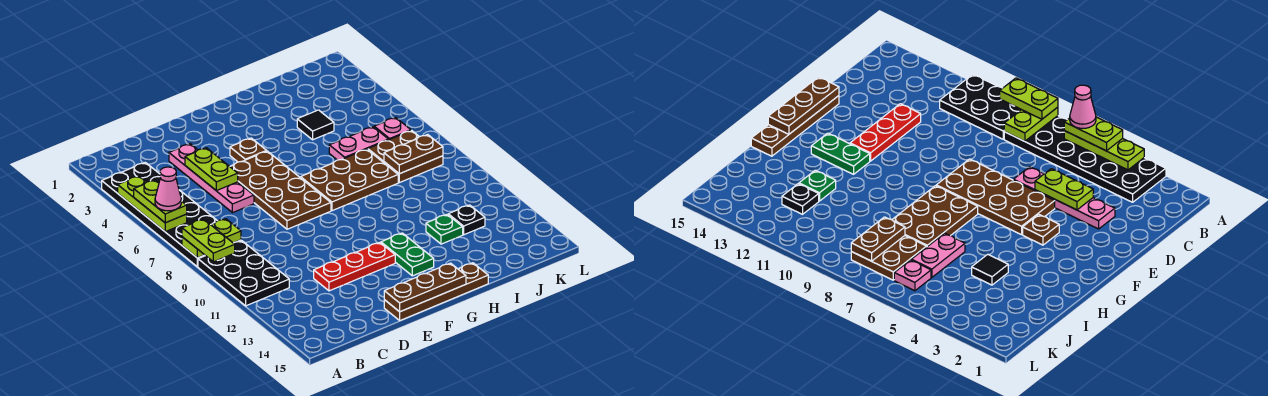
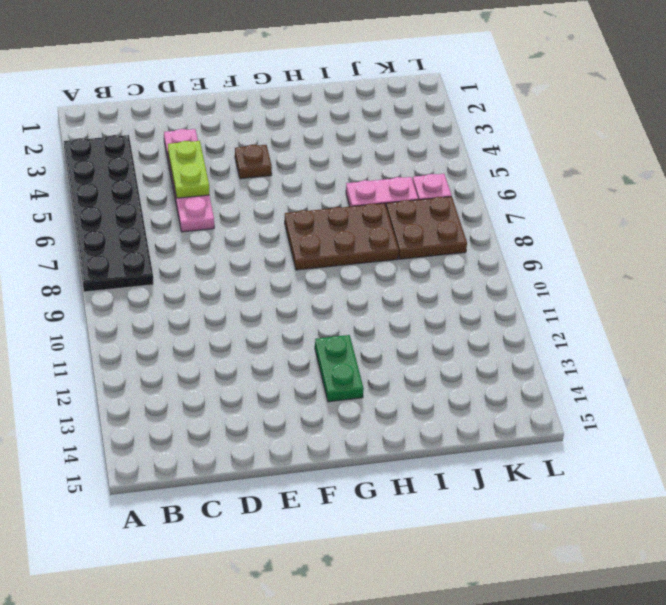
none -> black plate A9:B11 level 1
none -> red plate D12:F12 level 1
none -> brown plate E5:F8 level 1

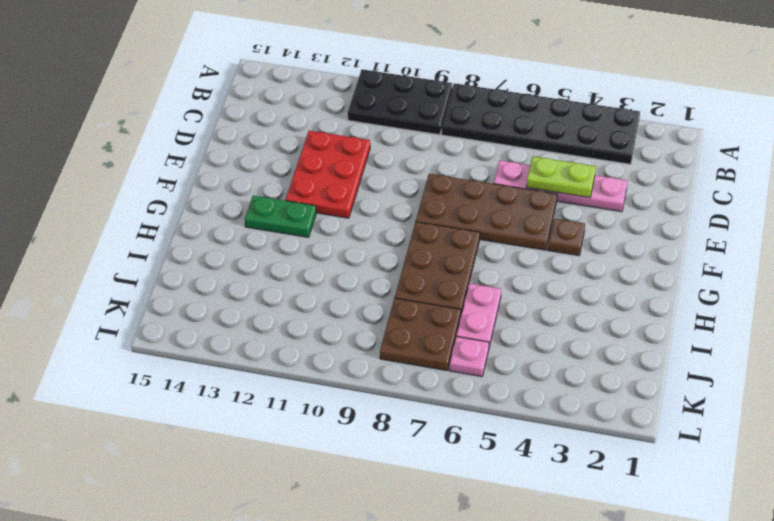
red plate D11:F12 level 1 -> red plate D12:F12 level 1
none -> brown plate E15:H15 level 1
none -> black tile I4 level 1
none -> green plate I12 level 1

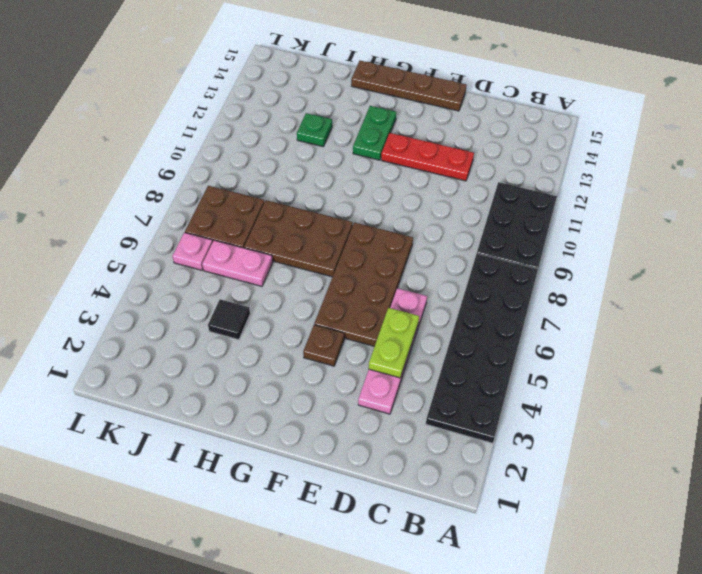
none -> black plate J12 level 1
none -> lime plate A4:A6 level 2
none -> lime plate A8:B8 level 2

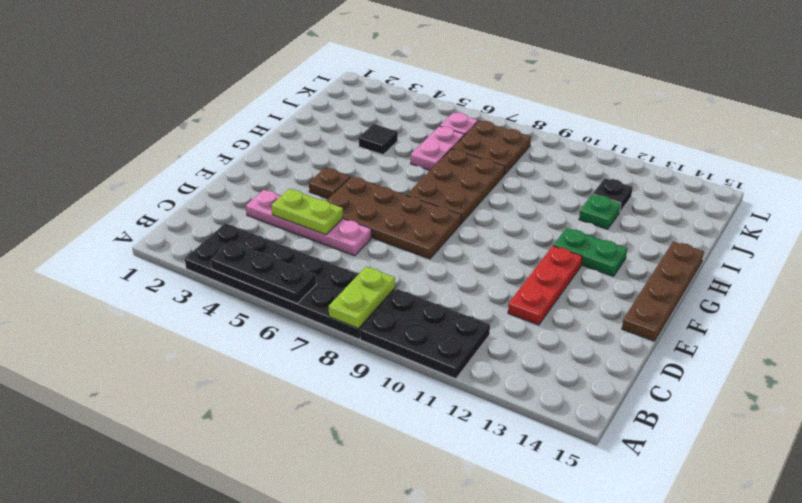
black plate A4:A6 level 2 -> lime plate A4:A6 level 2
none -> brown plate E15:G15 level 2
none -> brown plate J8:K8 level 2
none -> lime plate A5:A6 level 3

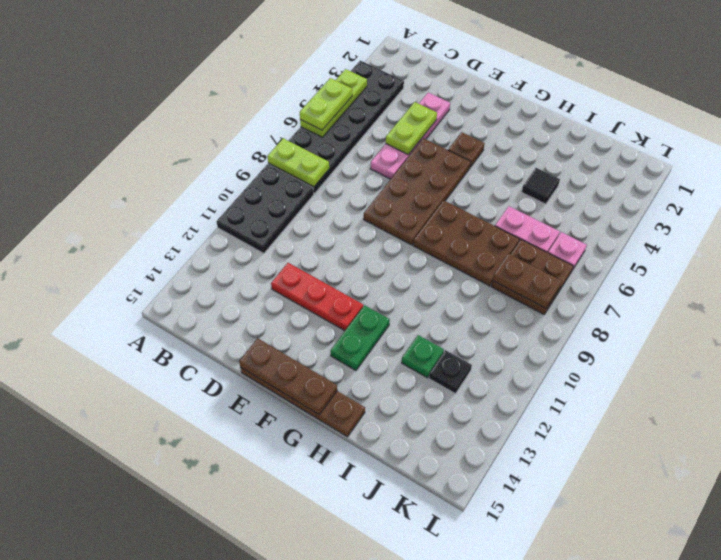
none -> lime plate A8:A9 level 3
none -> pink cone A6 level 4

